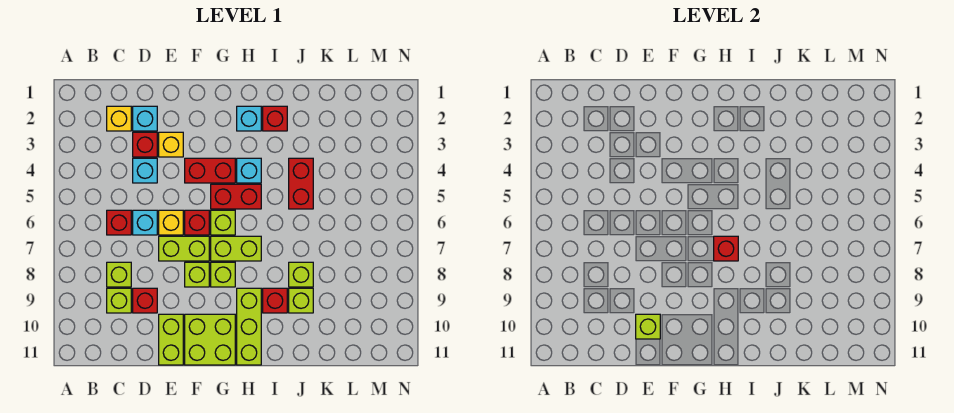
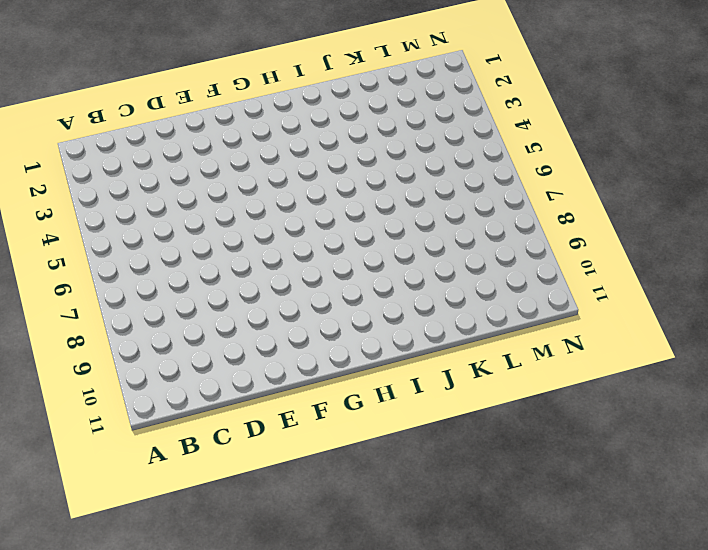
none -> yellow brick C2 level 1
none -> red brick C6 level 1
none -> lime brick C8 level 1
none -> lime brick C9 level 1

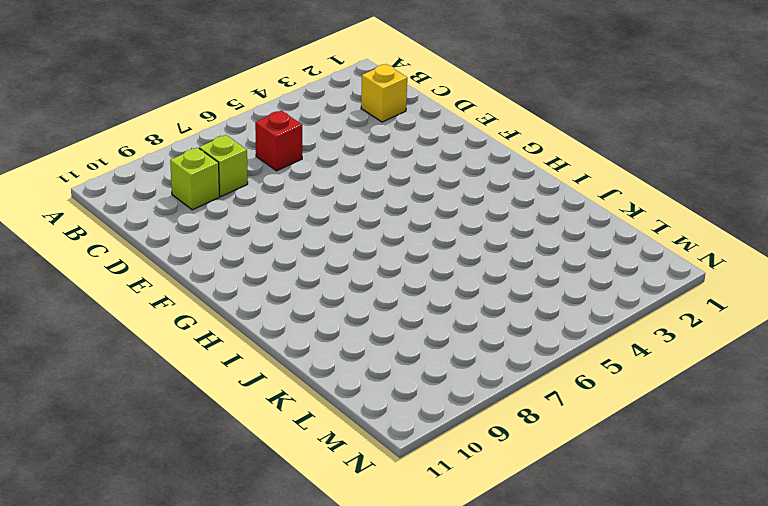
none -> cyan brick D2 level 1
none -> red brick D3 level 1
none -> cyan brick D4 level 1
none -> cyan brick D6 level 1

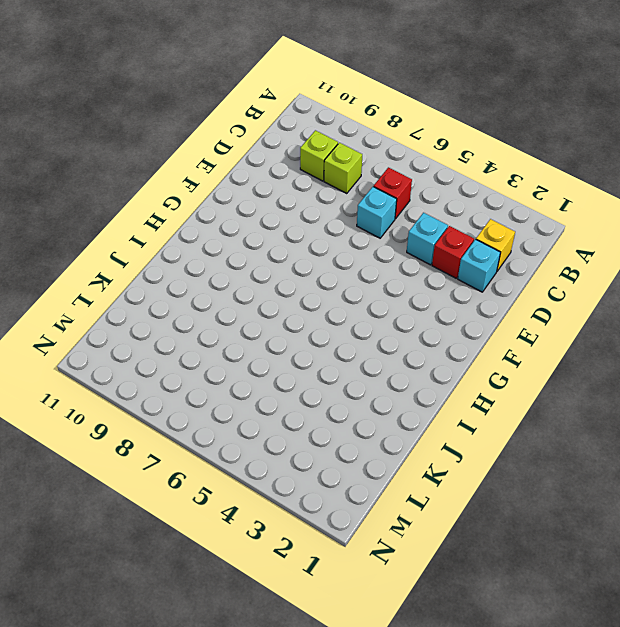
none -> red brick D9 level 1
none -> yellow brick E3 level 1
none -> yellow brick E6 level 1
none -> lime brick E7:F7 level 1

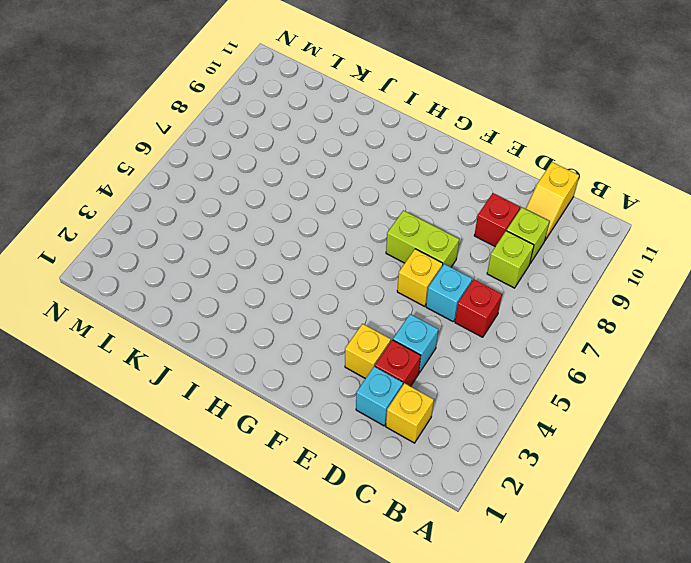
yellow slope C10:C11 level 1 top 11 -> none
none -> lime brick E10:E11 level 1
none -> red brick F4:G4 level 1
none -> red brick F6 level 1
none -> lime brick F8 level 1

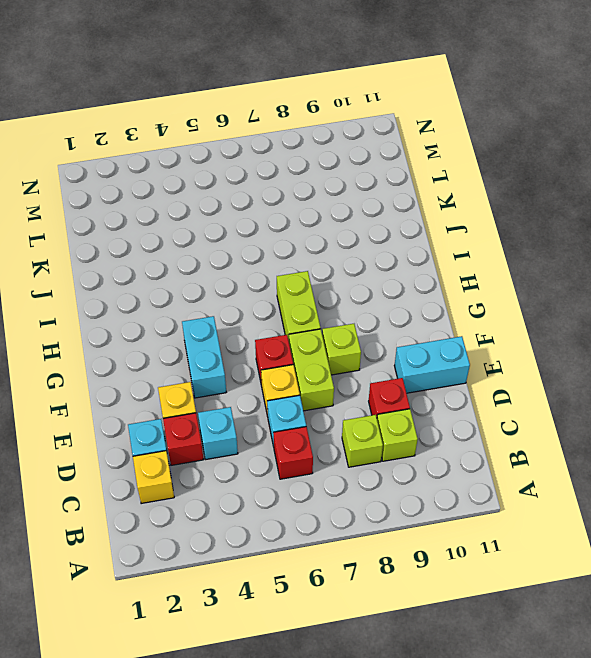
cyan brick E10:E11 level 1 -> lime brick E10:E11 level 1
cyan brick F4:G4 level 1 -> red brick F4:G4 level 1
none -> lime brick F10:G11 level 1
none -> red brick G5:H5 level 1
none -> lime brick G6 level 1
none -> lime brick G8 level 1

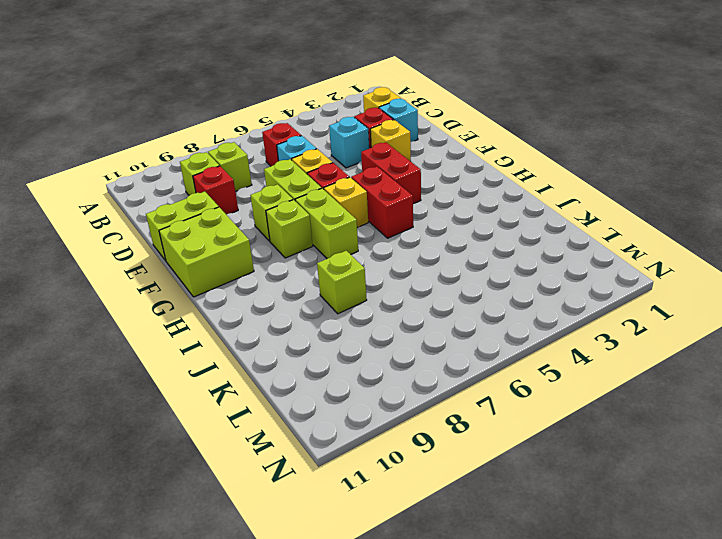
yellow brick G6 level 1 -> lime brick G6 level 1
none -> cyan brick H2 level 1
none -> cyan brick H4 level 1
none -> lime brick H9:H11 level 1
none -> red brick I2 level 1

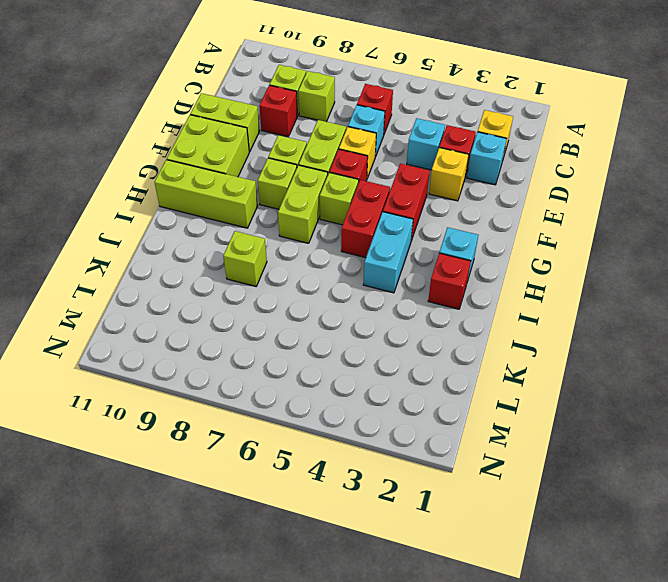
cyan brick H4:I4 level 1 -> cyan brick H4 level 1
none -> red brick I9 level 1
none -> red brick J4:J5 level 1
none -> lime brick J9 level 1
none -> lime brick E10 level 2

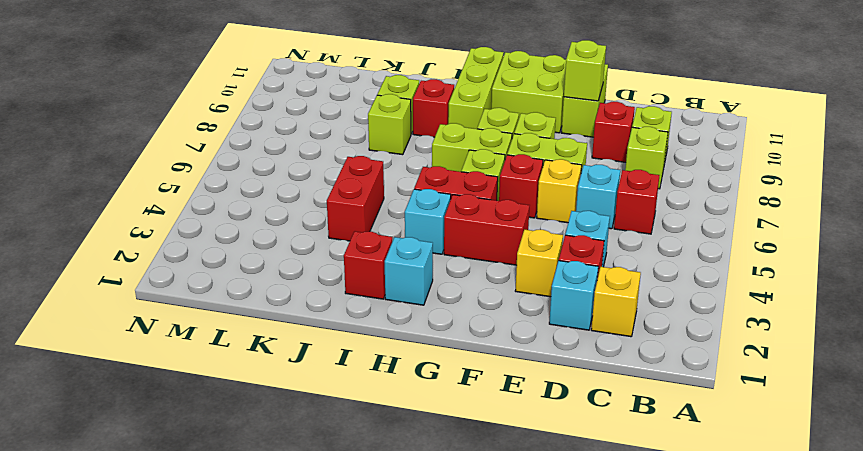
none -> red brick H7 level 2

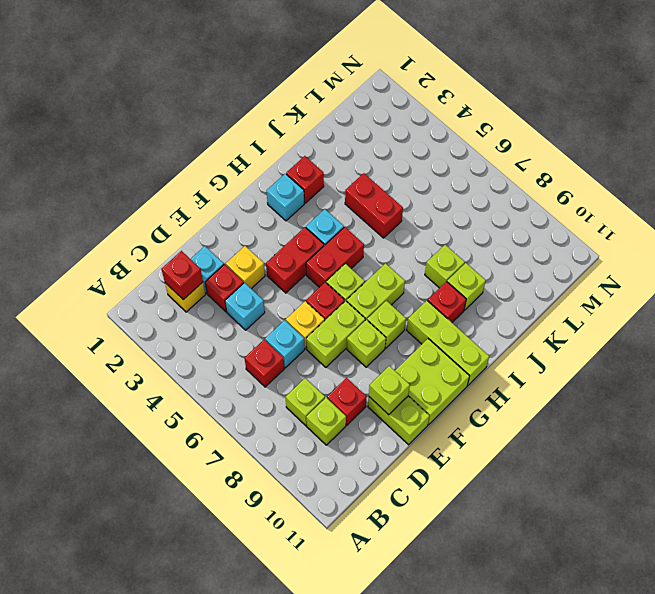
red brick C2 level 2 -> red brick H7 level 2

